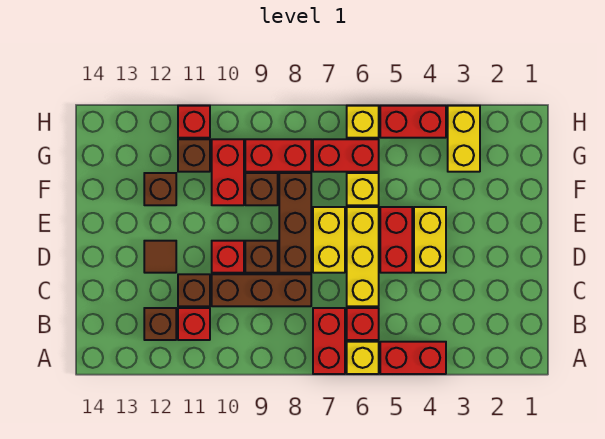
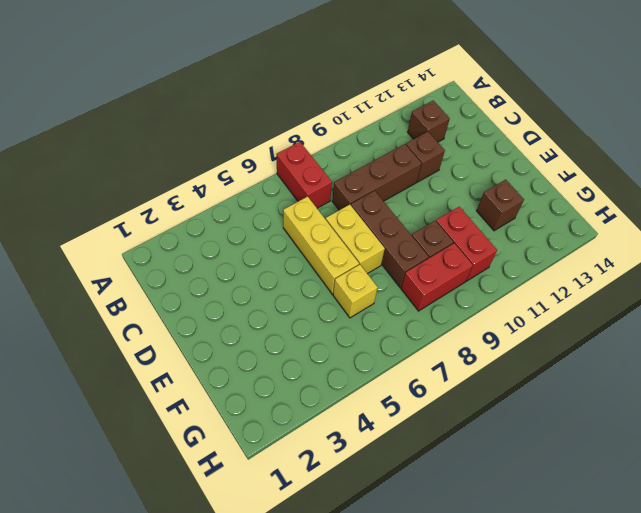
none -> red brick A4:A5 level 1
none -> yellow brick A6 level 1
none -> red brick B6 level 1

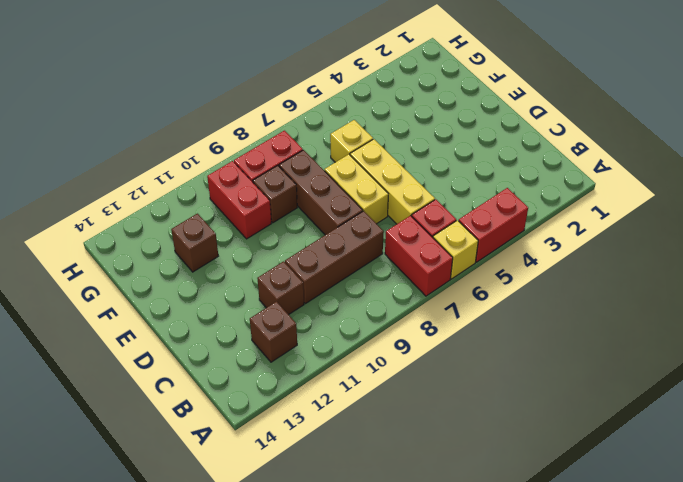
none -> red brick B11 level 1
none -> yellow brick D4:E4 level 1
none -> red brick D5:E5 level 1

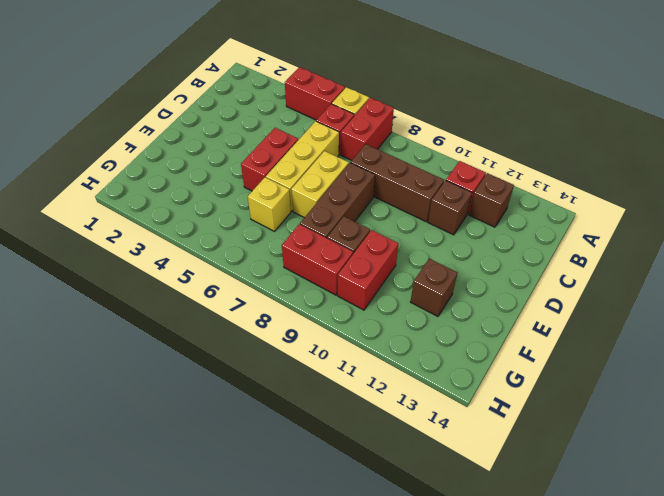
none -> yellow brick D4:E4 level 1
none -> brown brick D9 level 1
none -> red brick D10 level 1

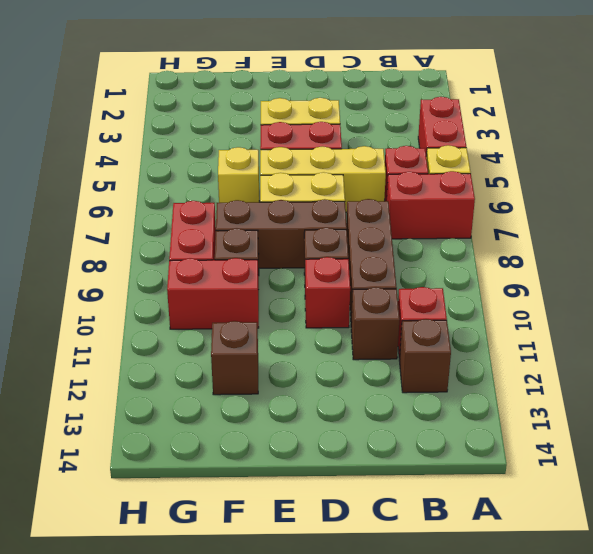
none -> brown tile D12 level 1
none -> yellow brick G3:H3 level 1
none -> red brick G6:G7 level 1

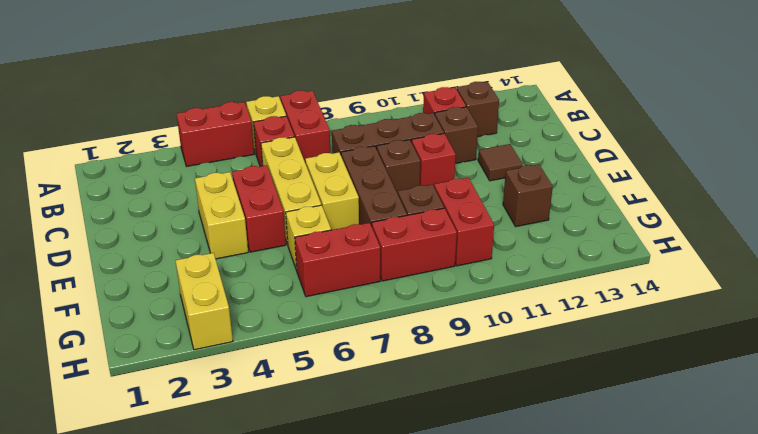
none -> brown brick G11 level 1
none -> red brick H4:H5 level 1
none -> yellow brick H6 level 1

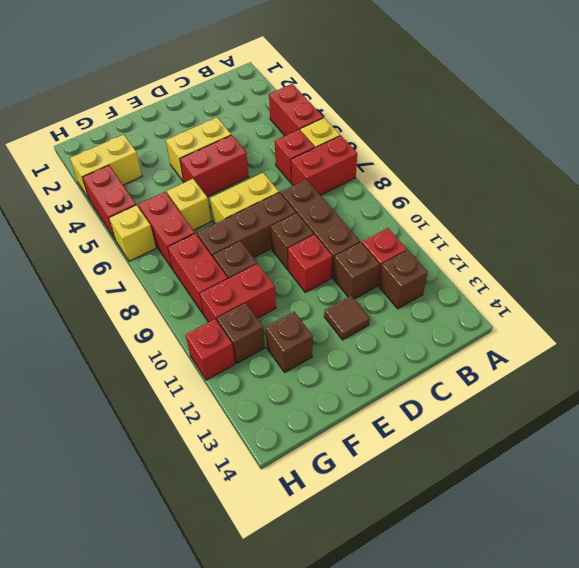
none -> yellow brick C6:E6 level 1

